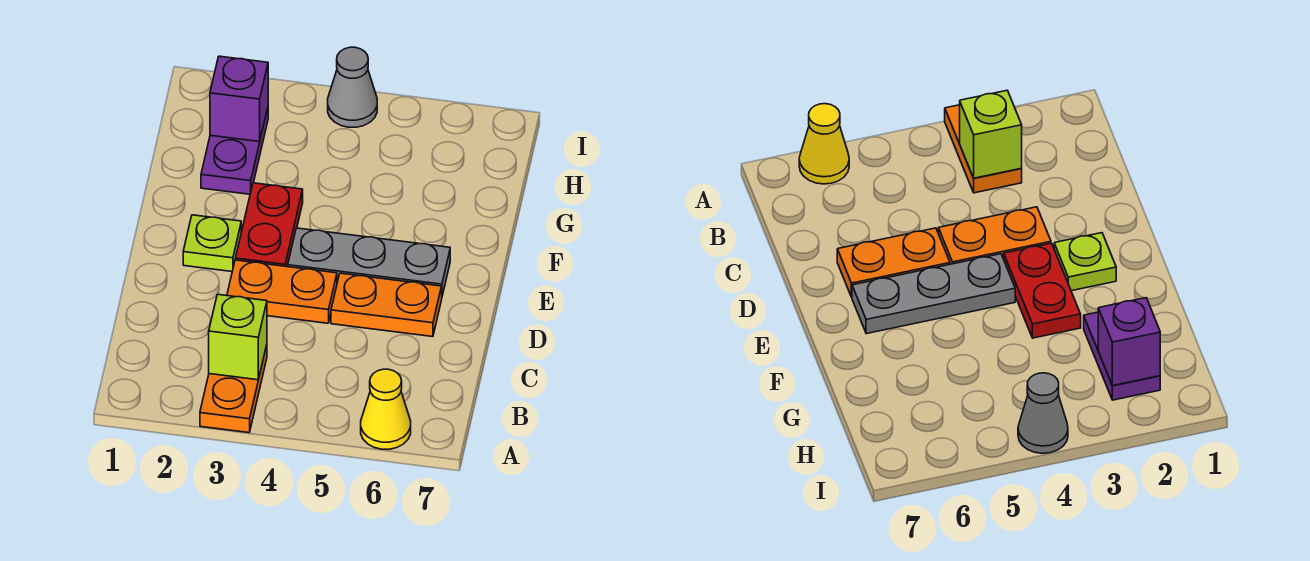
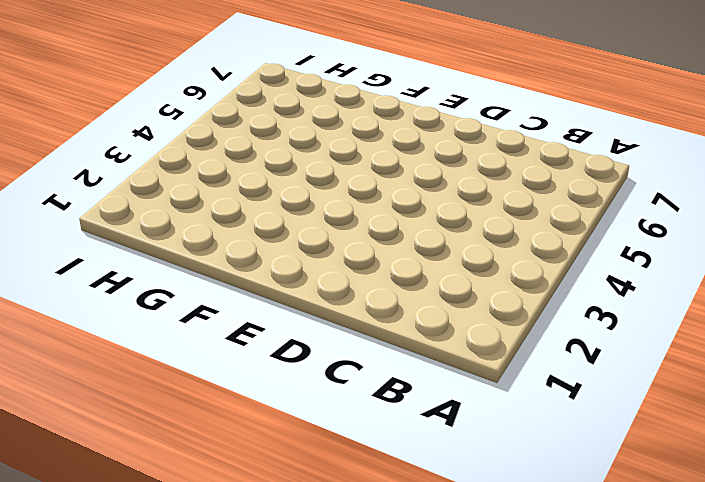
none -> orange plate A3:B3 level 1
none -> yellow cone A6 level 1

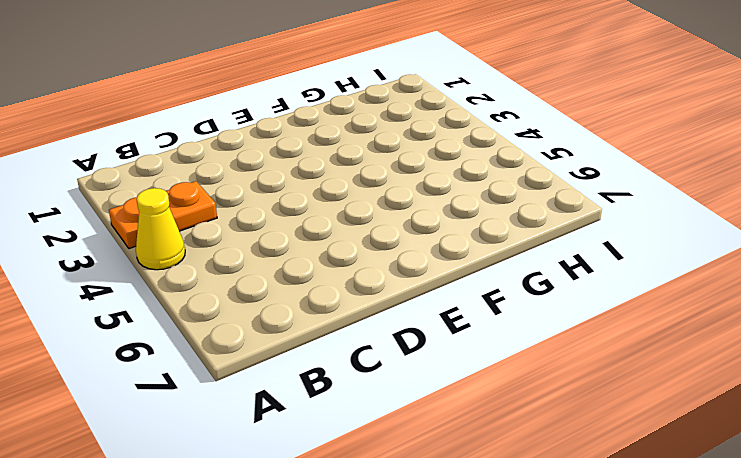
yellow cone A4 level 1 -> yellow cone A6 level 1
none -> orange plate D3:D4 level 1
none -> orange plate D5:D6 level 1

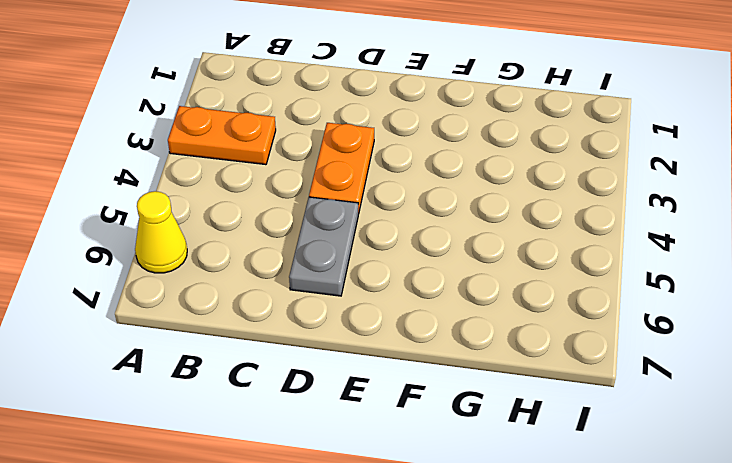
grey plate D5:D6 level 1 -> orange plate D5:D6 level 1
none -> lime plate E2 level 1
none -> red plate E3:F3 level 1

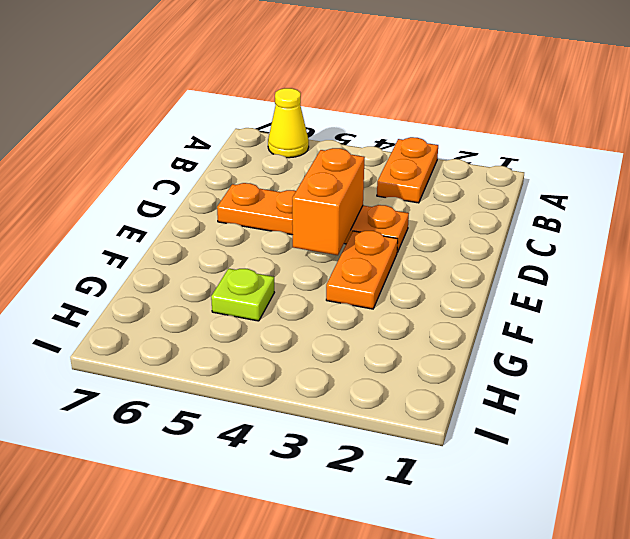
orange brick D4:E4 level 2 -> none
orange plate E3:F3 level 1 -> red plate E3:F3 level 1
lime plate G5 level 1 -> lime plate E2 level 1
none -> grey plate E4:E6 level 1
none -> purple plate G2:H2 level 1

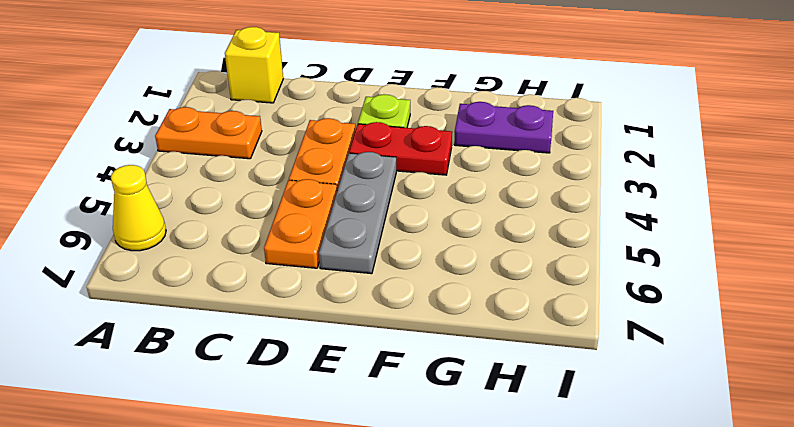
yellow brick B1 level 1 -> none
none -> grey cone I4 level 1
none -> lime brick B3 level 2

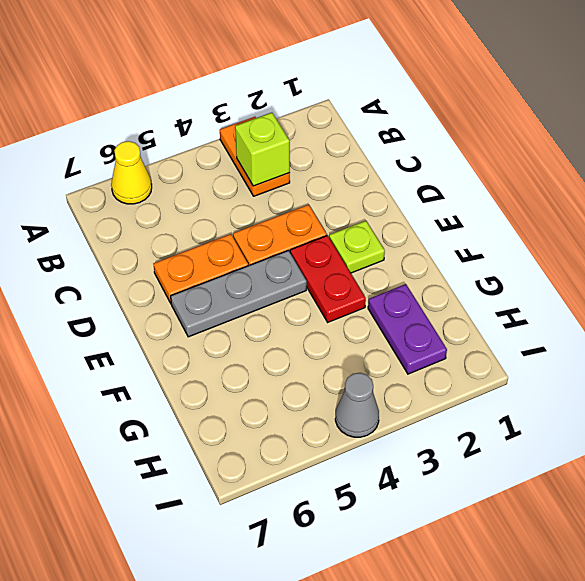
none -> purple brick H2 level 2

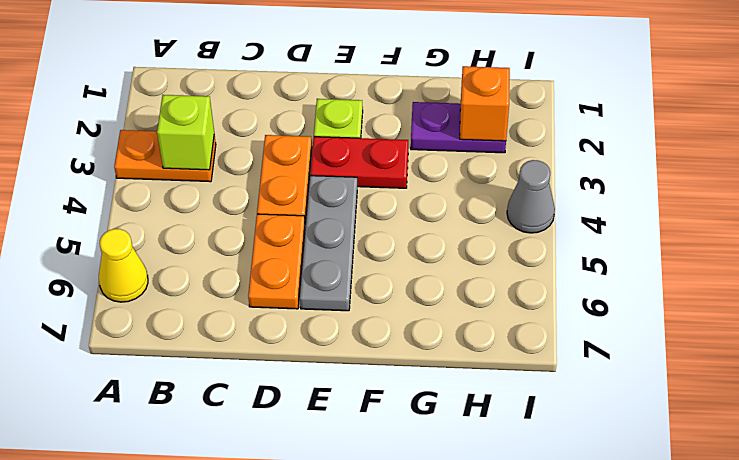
orange brick H2 level 2 -> purple brick H2 level 2

